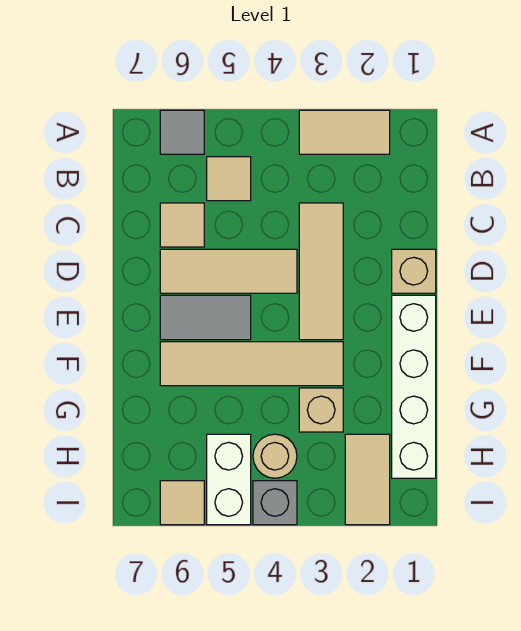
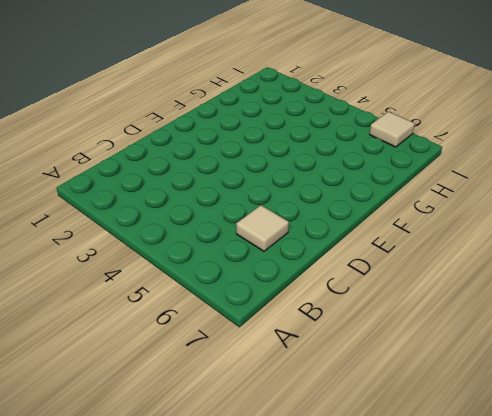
none -> tan tile A2:A3 level 1
none -> grey tile A6 level 1
none -> tan tile B5 level 1

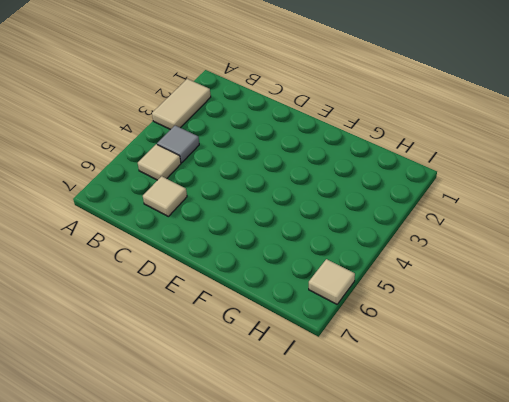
grey tile B4 level 1 -> grey tile A6 level 1
none -> tan tile C3:E3 level 1
none -> tan brick D1 level 1
none -> tan tile D4:D6 level 1

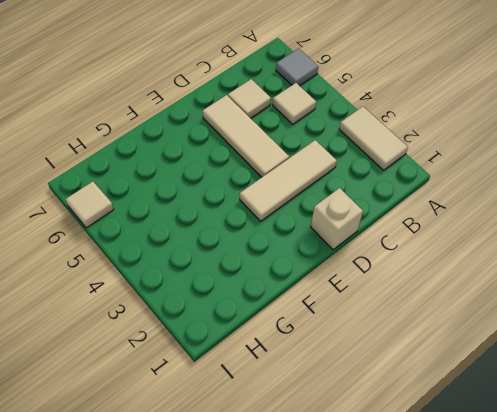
none -> white brick E1:H1 level 1
none -> grey tile E5:E6 level 1
none -> tan tile F3:F6 level 1

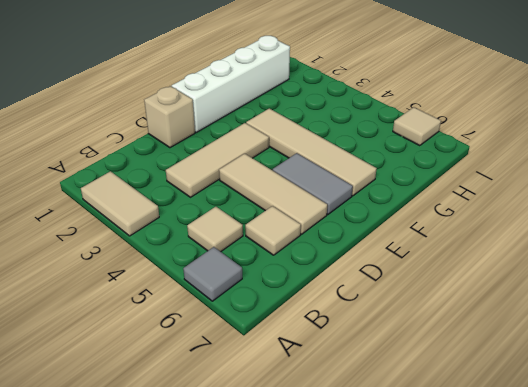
none -> tan brick G3 level 1
none -> tan tile H2:I2 level 1
none -> tan round brick H4 level 1

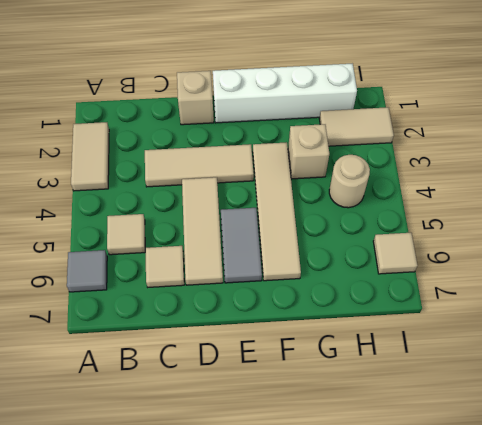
none -> white brick H5:I5 level 1
none -> grey brick I4 level 1

